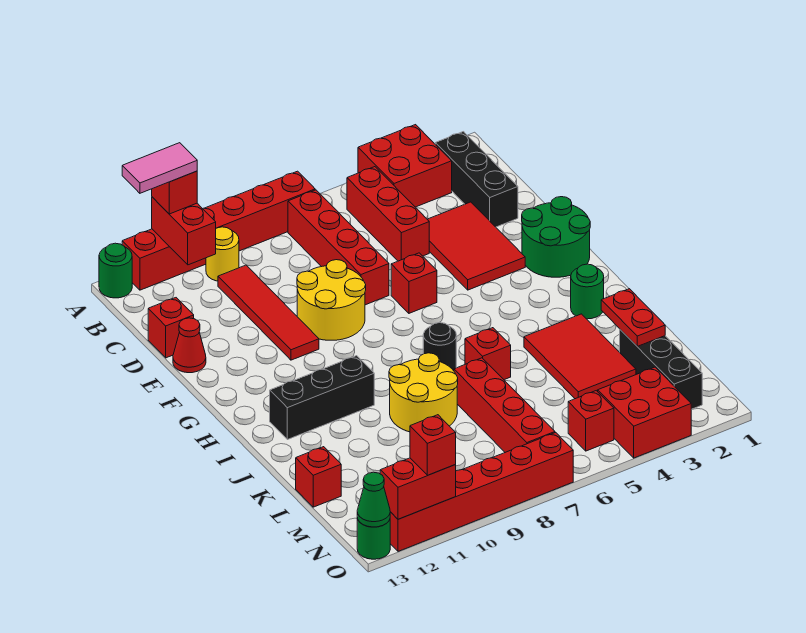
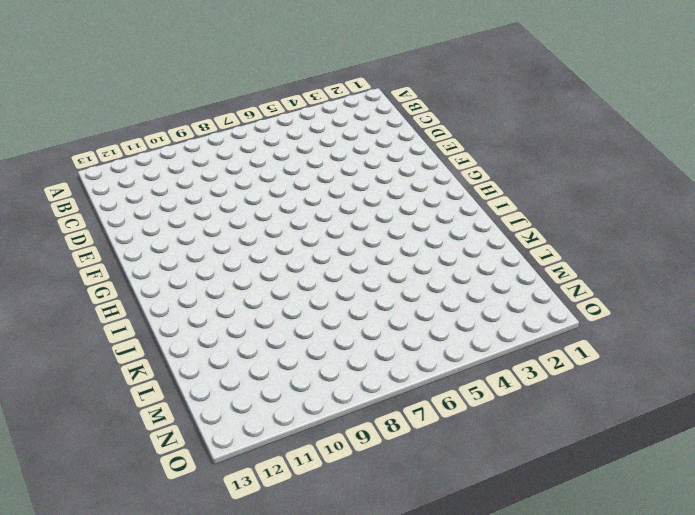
none -> red brick A3:B4 level 1
none -> red brick A7:A12 level 1
none -> green round brick A13 level 1
none -> black brick B2:D2 level 1

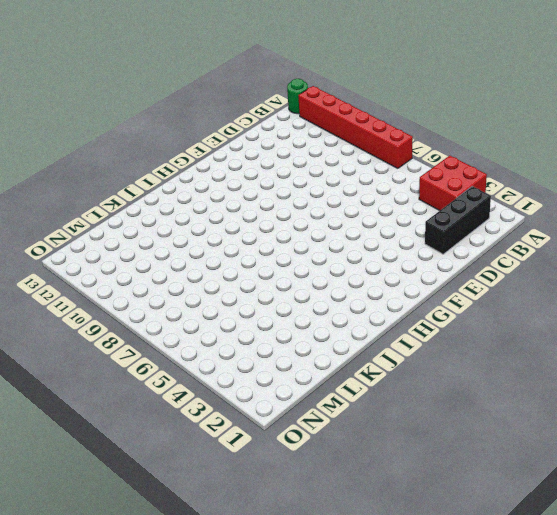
none -> red brick B5:D5 level 1
none -> red brick B7:E7 level 1
none -> yellow round brick B10 level 1
none -> red tile C10:F10 level 1

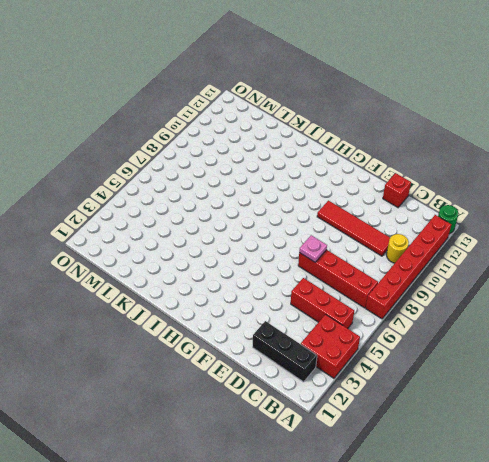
pink plate E7 level 2 -> none
none -> red tile D3:F4 level 1
none -> yellow round brick E8:F9 level 1
none -> red cone E13 level 1
none -> green round brick F1:G2 level 1

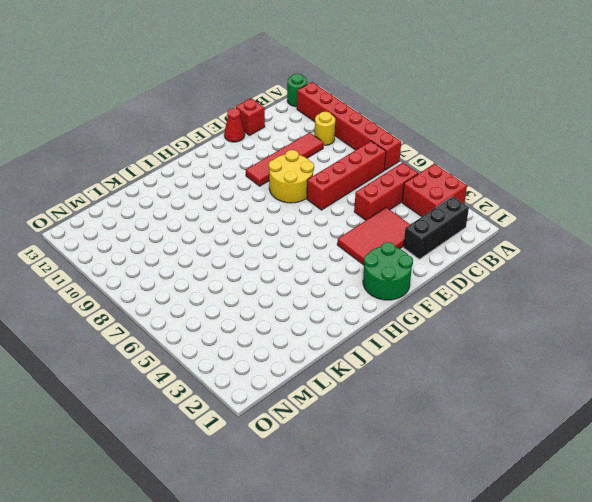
none -> red brick F6 level 1
none -> green round brick I2 level 1
none -> black round brick I7 level 1
none -> black brick I10:I12 level 1

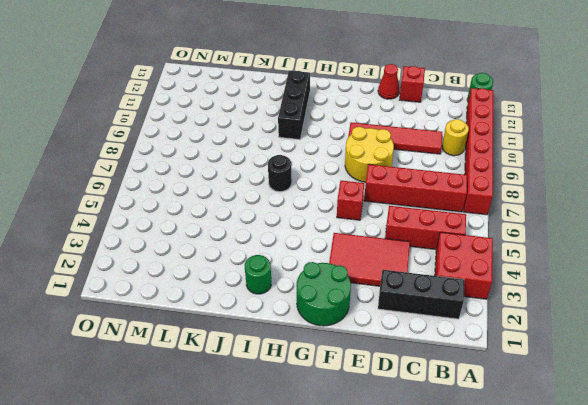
none -> red tile J3:L4 level 1
none -> red brick J6 level 1
none -> yellow round brick J8:K9 level 1
none -> red brick K7:N7 level 1

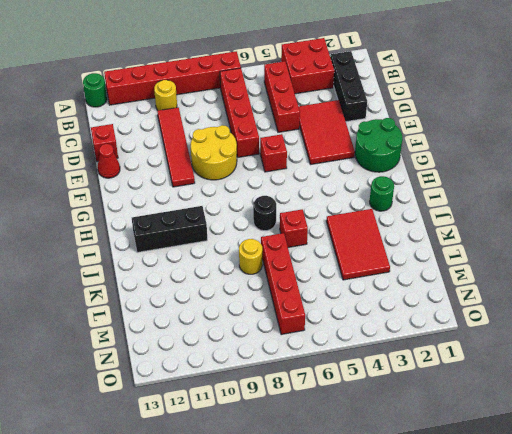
yellow round brick K8 level 1 -> yellow round brick J8:K9 level 1
none -> black brick L2:N2 level 1
none -> red brick L13 level 1
none -> red brick N3:O4 level 1
none -> red brick N5 level 1

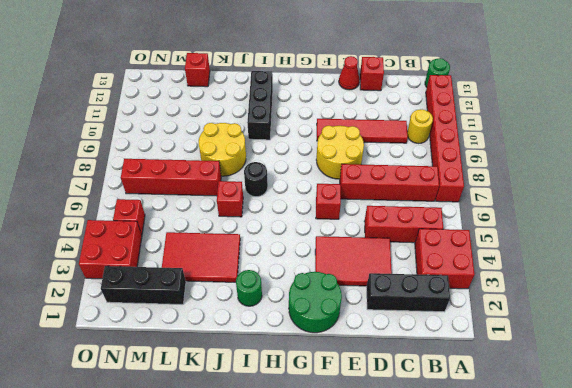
none -> red brick O7:O12 level 1
none -> green round brick O13 level 1
none -> red brick A11:B11 level 2
none -> red plate K2:L2 level 2

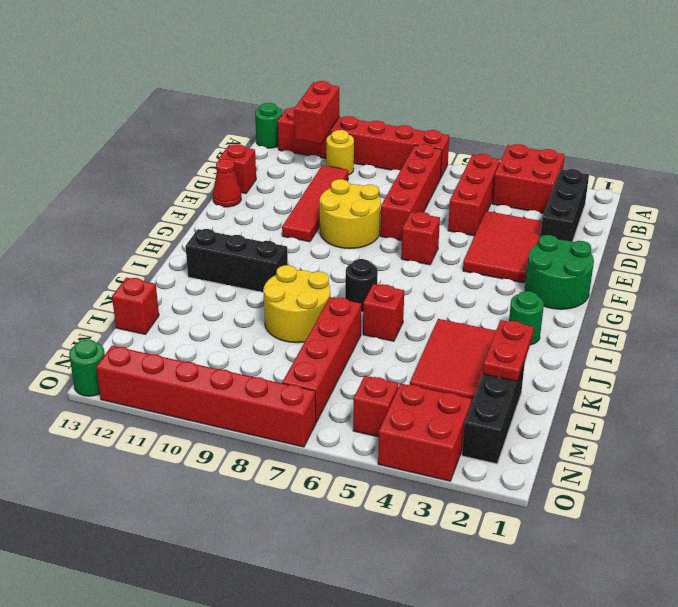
none -> red brick O11:O12 level 2
none -> green cone O13 level 2
none -> red brick A11 level 3
none -> red brick O11 level 3

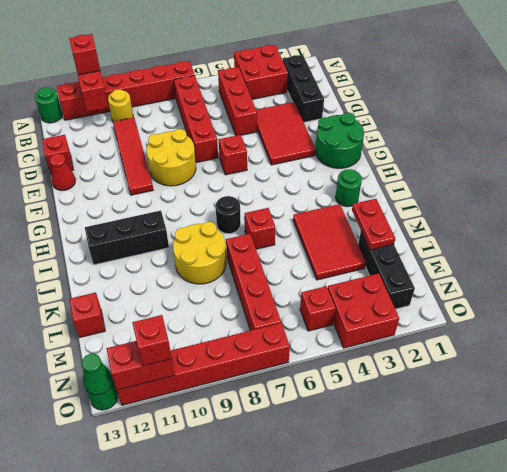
none -> pink tile A11:A12 level 4

